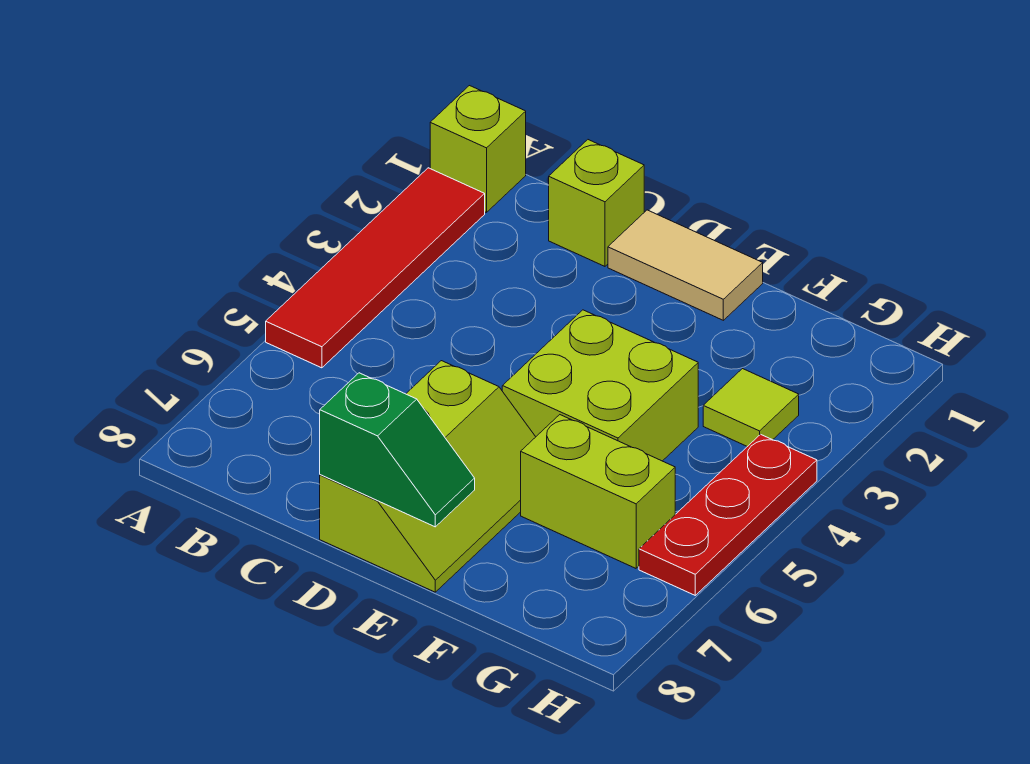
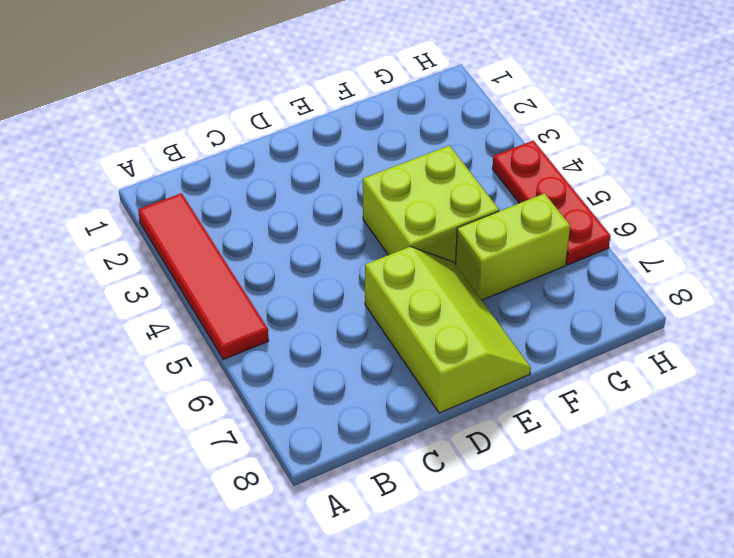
none -> lime brick A1 level 1
none -> lime brick C1 level 1

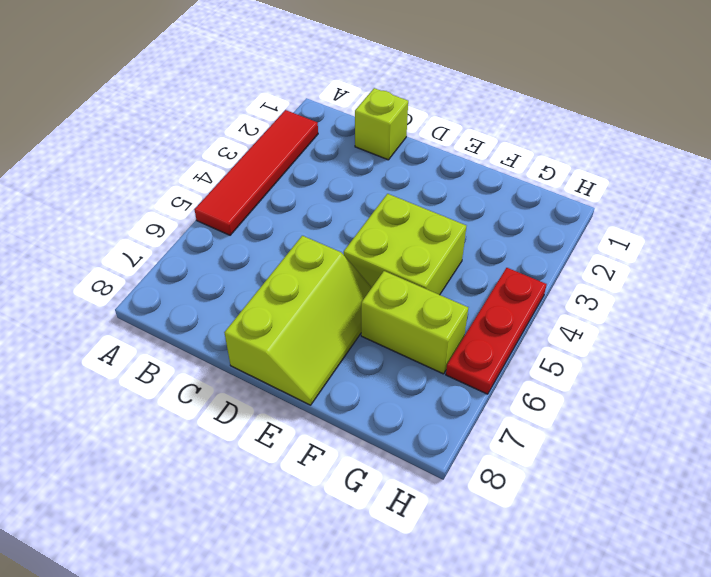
none -> lime brick A1 level 1
none -> tan tile D1:E1 level 1

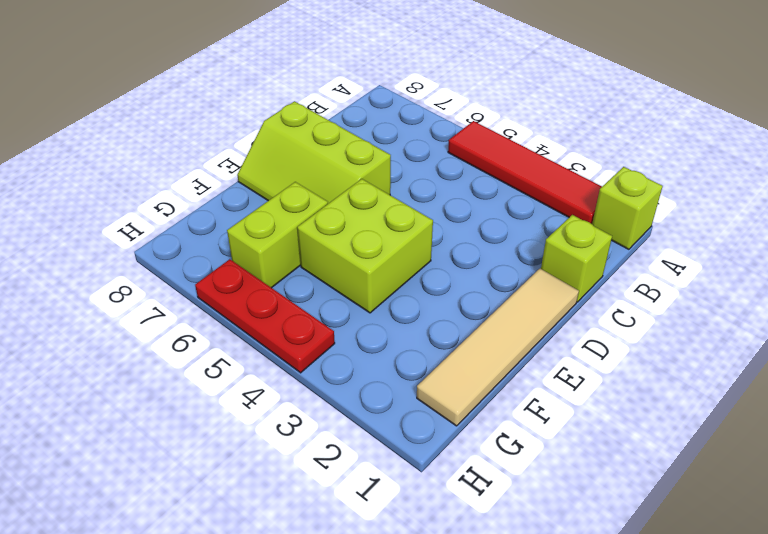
tan tile D1:G1 level 1 -> tan tile D1:E1 level 1
none -> lime tile G3 level 1
none -> green slope D8:E8 level 2 top D

